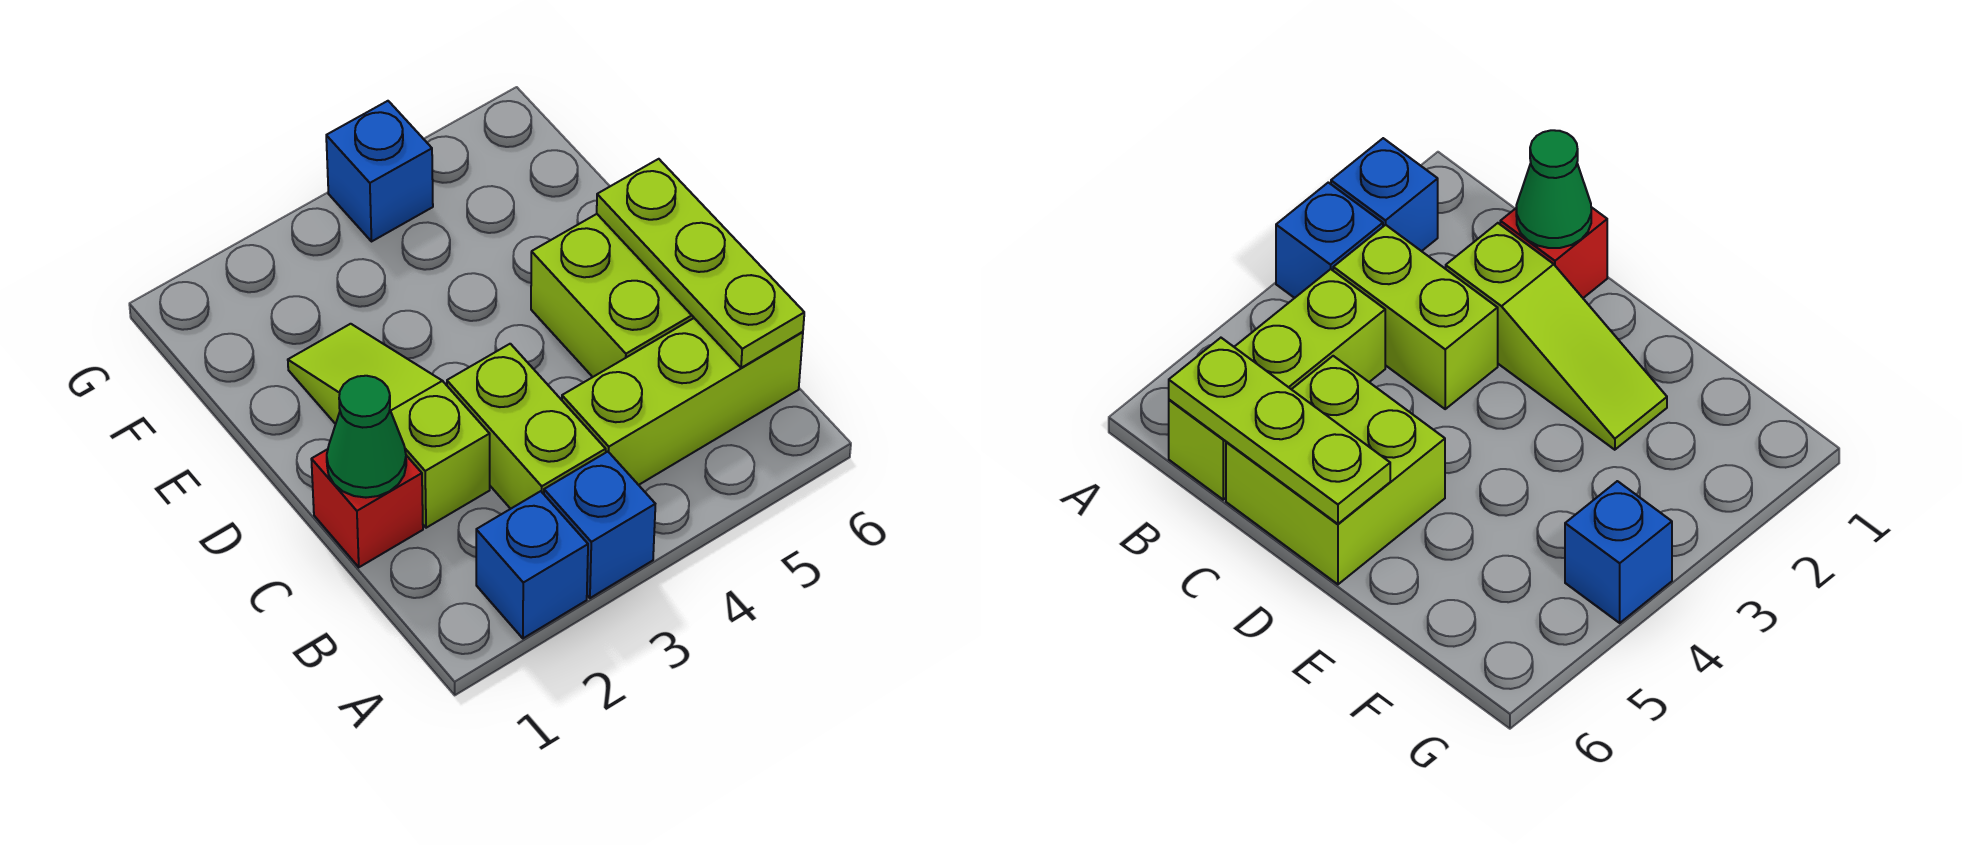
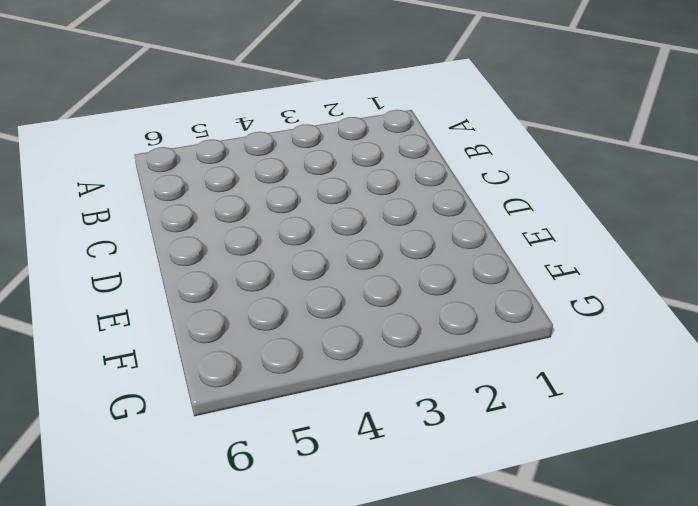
none -> blue brick A2 level 1
none -> blue brick A3 level 1

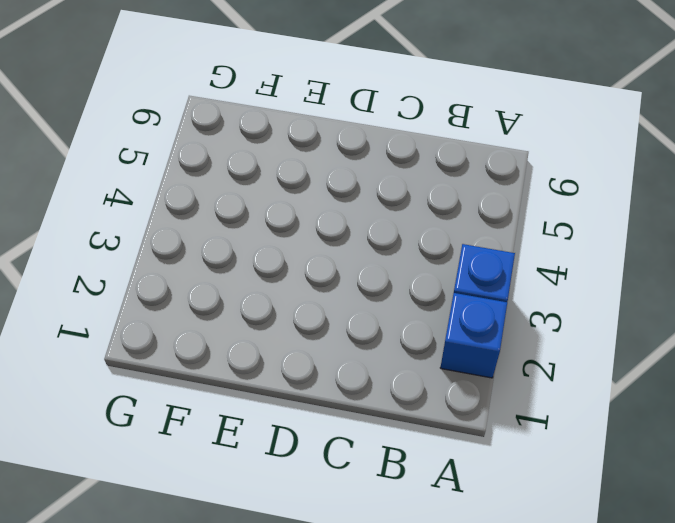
none -> lime brick B3:C3 level 1
none -> lime brick B4:B6 level 1

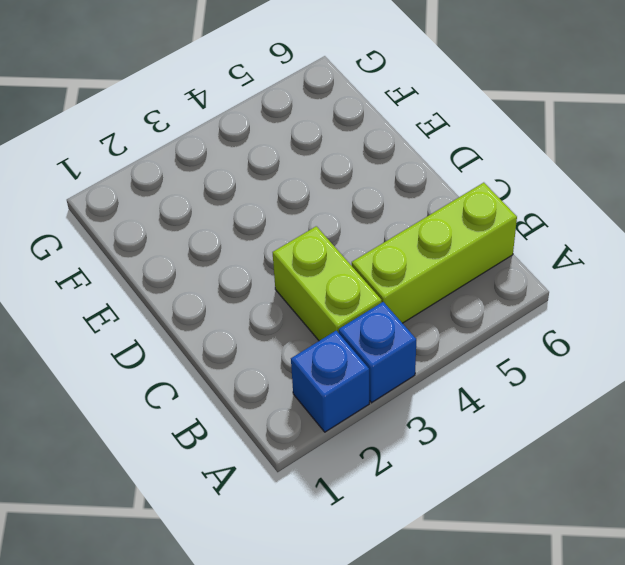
none -> red brick C1 level 1
none -> lime slope C2:E2 level 1 top C

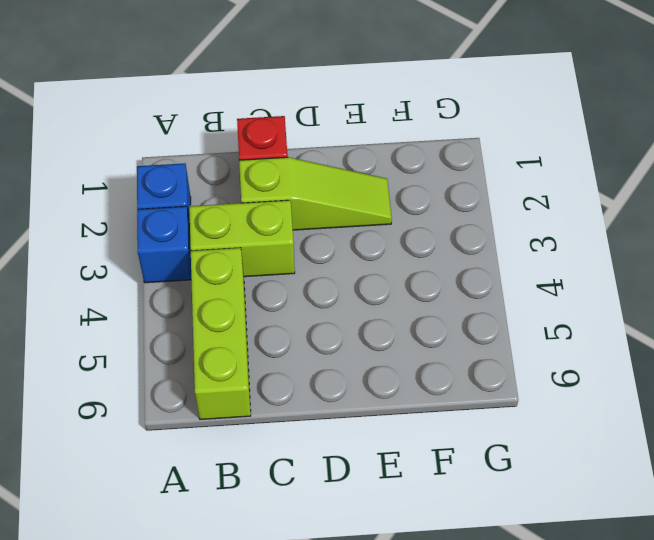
none -> lime brick C5:D6 level 1
none -> blue brick G4 level 1

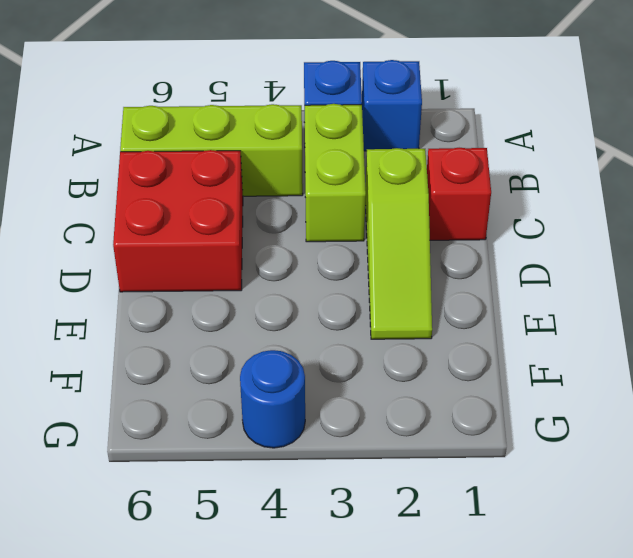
red brick C5:D6 level 1 -> lime brick C5:D6 level 1
blue round brick G4 level 1 -> blue brick G4 level 1
none -> lime plate B6:D6 level 2
none -> green cone C1 level 2

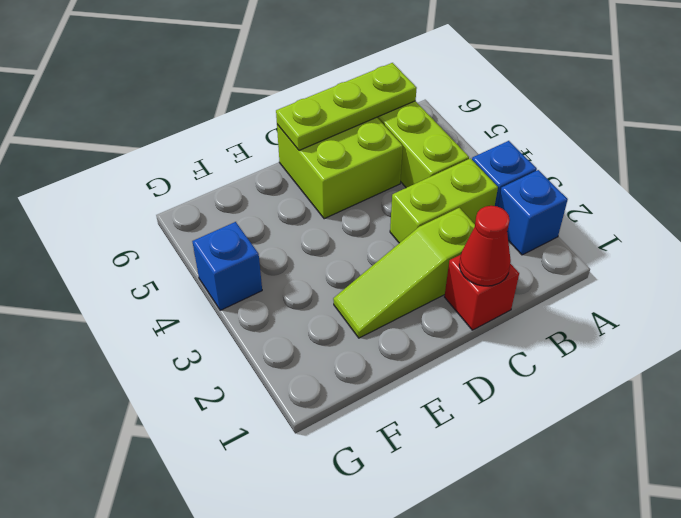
red cone C1 level 2 -> green cone C1 level 2

